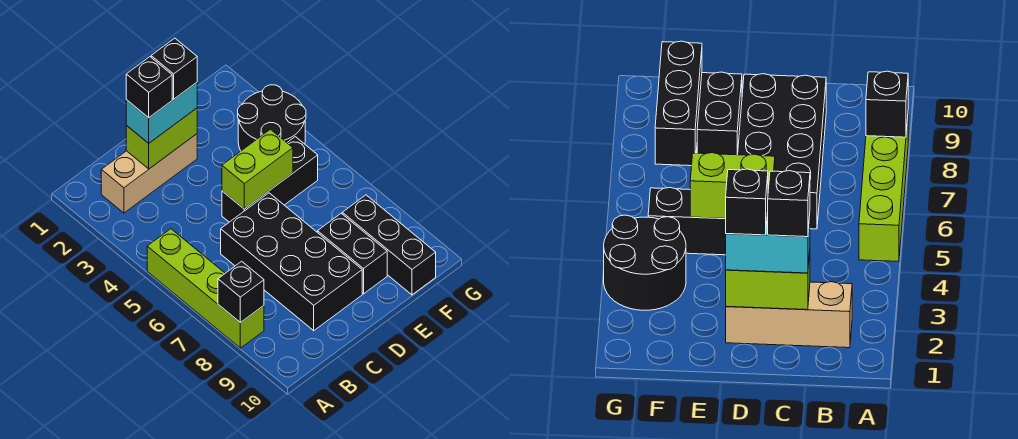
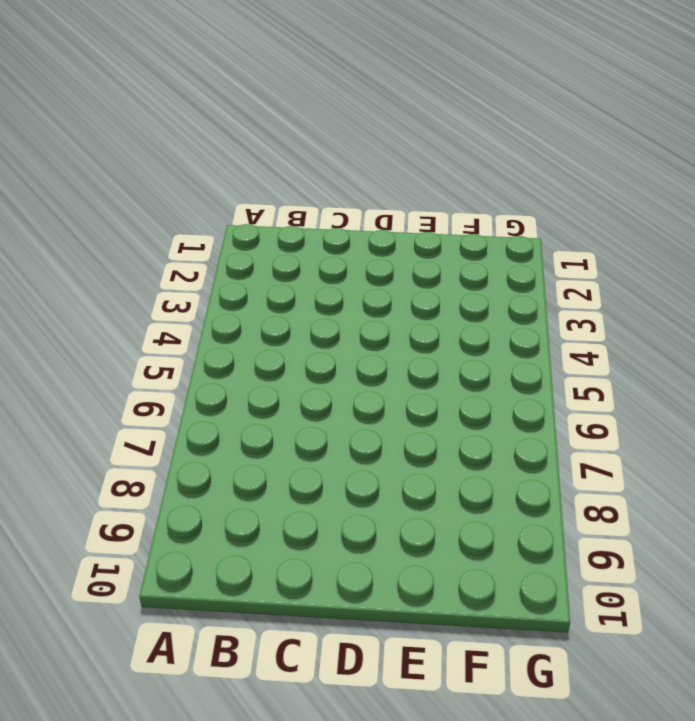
none -> lime brick A5:A8 level 1
none -> tan brick B2:D2 level 1
none -> black brick C6:D9 level 1

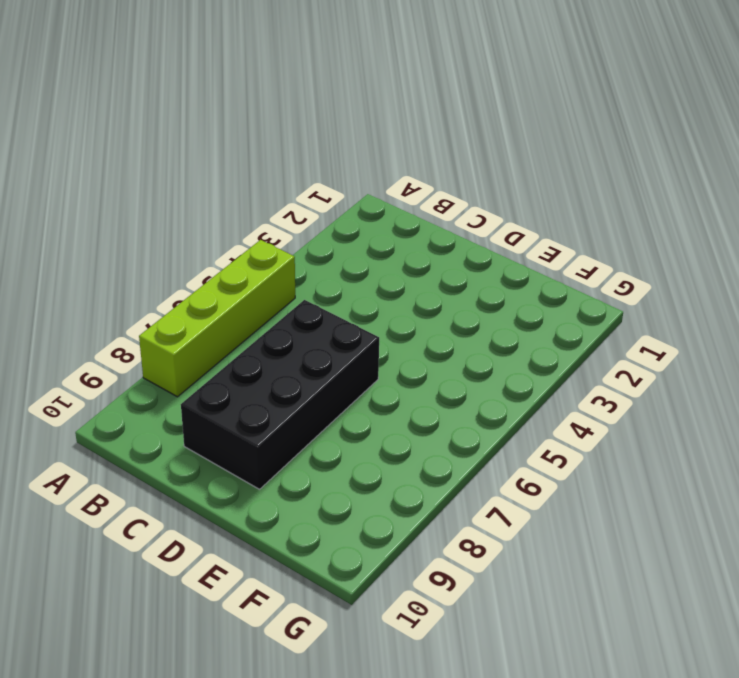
none -> tan brick B2:D2 level 1
none -> black brick D5:F5 level 1
none -> black brick E8:E9 level 1

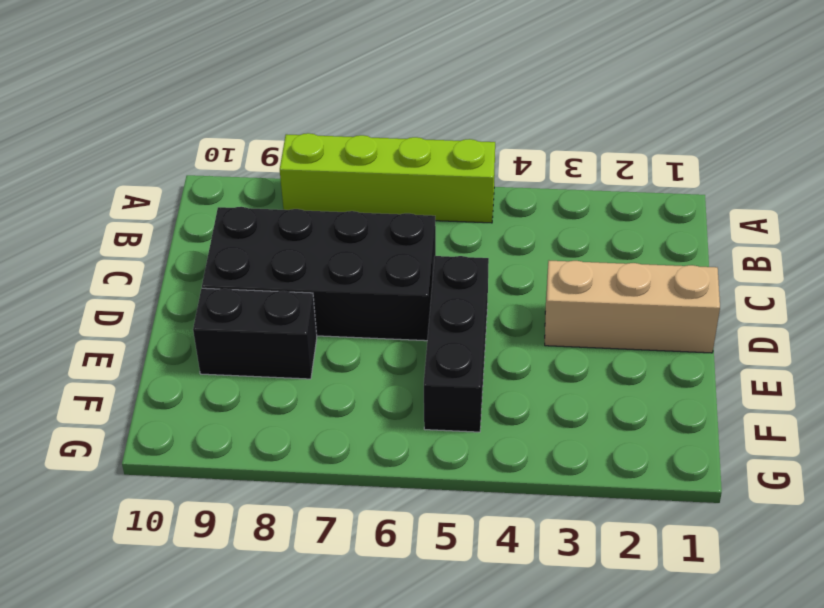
tan brick D1:D3 level 1 -> tan brick B2:D2 level 1
none -> black round brick F3:G4 level 1
none -> black brick F8:F10 level 1
none -> black brick A8 level 2

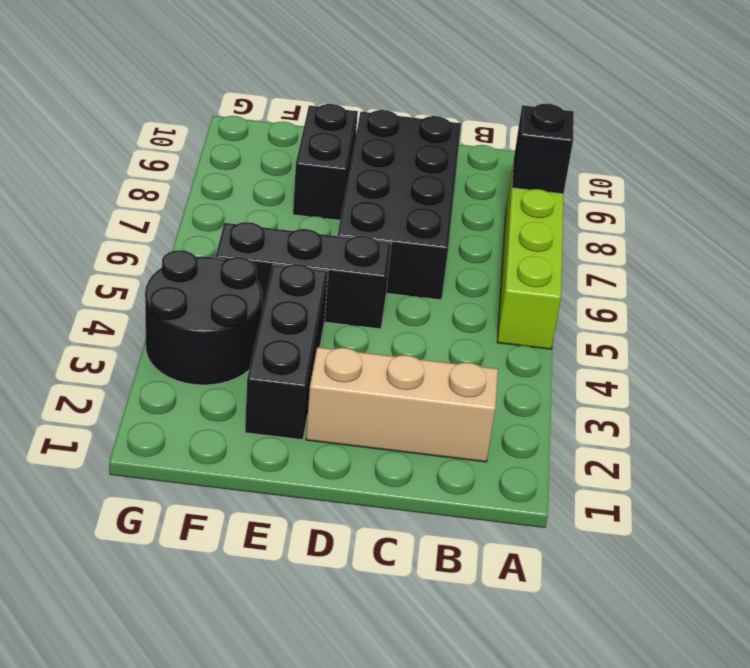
black brick E2:E4 level 1 -> black brick F8:F10 level 1
none -> lime brick C2:D2 level 2
none -> lime brick D5:E5 level 2
none -> cyan brick C2:D2 level 3

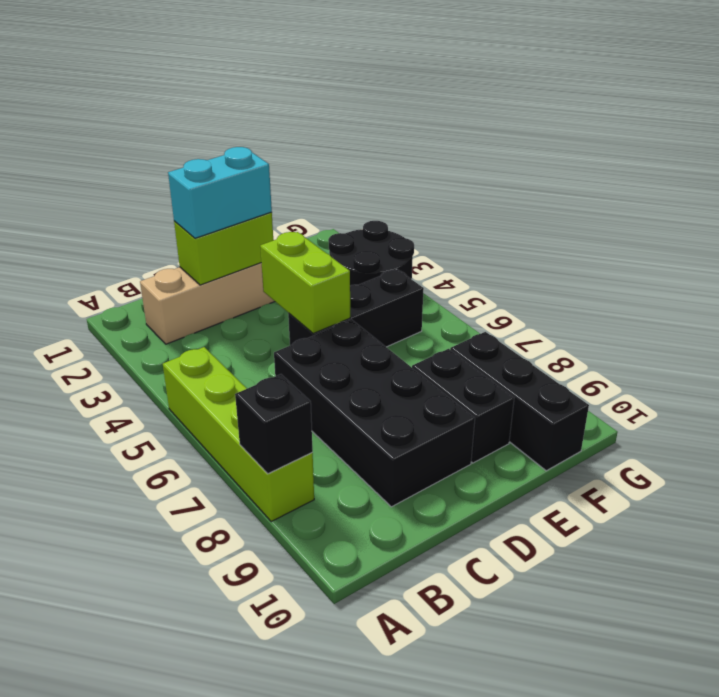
lime brick D4:D5 level 2 -> lime brick D5:E5 level 2
none -> black brick C2 level 4
none -> black brick D2 level 4

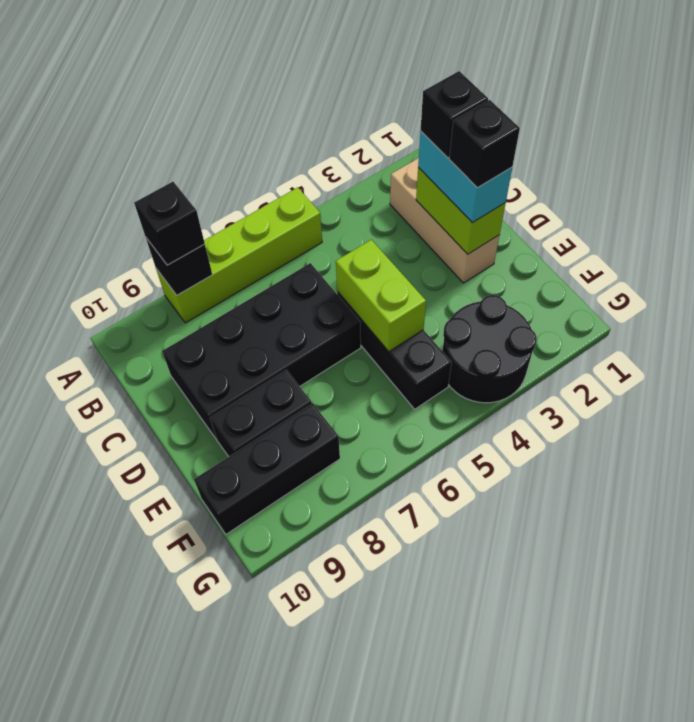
black brick A8 level 3 -> none

